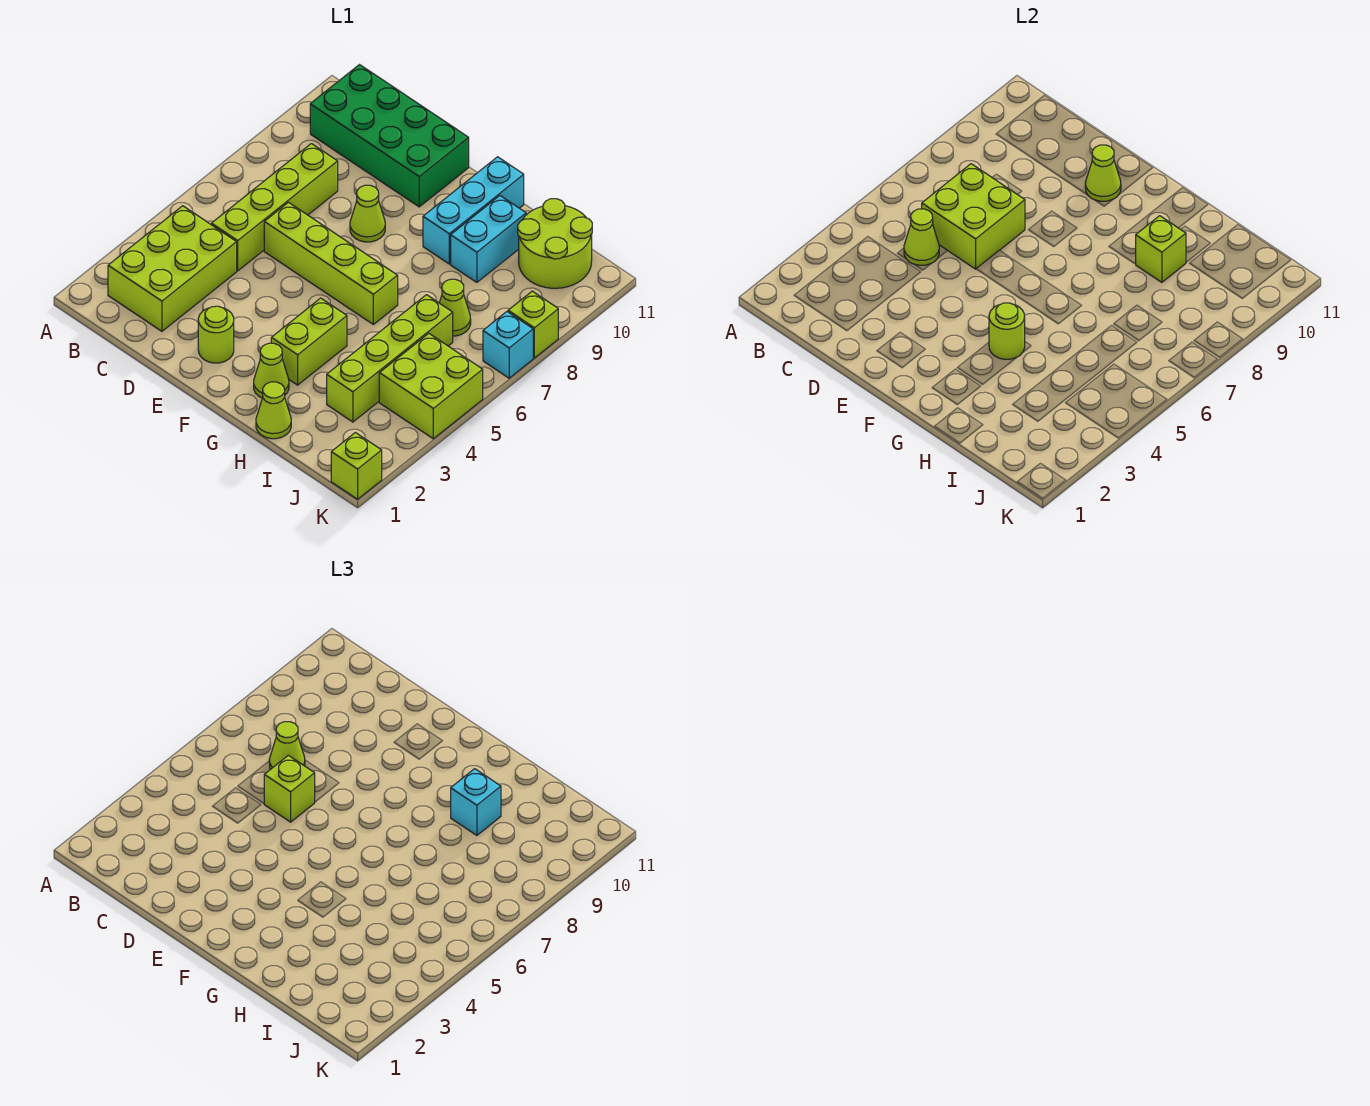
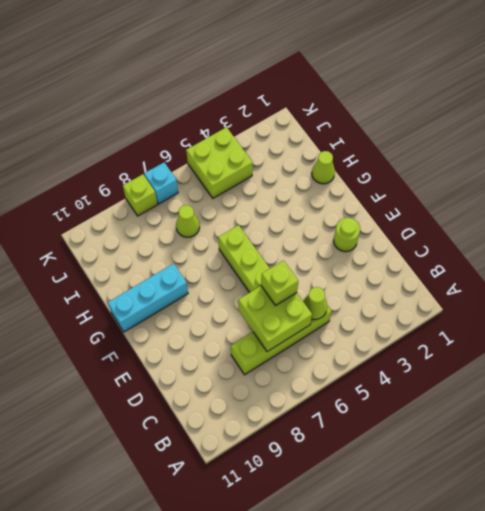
none -> lime brick B2:C4 level 1
none -> green brick B10:E11 level 1
none -> lime cone E8 level 1

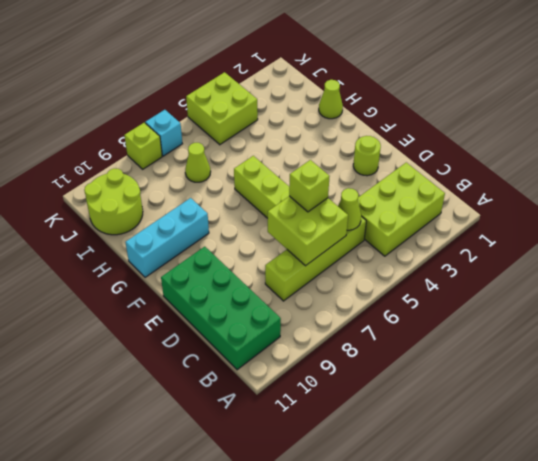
none -> lime cone E8 level 1
none -> lime cone G2 level 1
none -> lime brick G3:G4 level 1

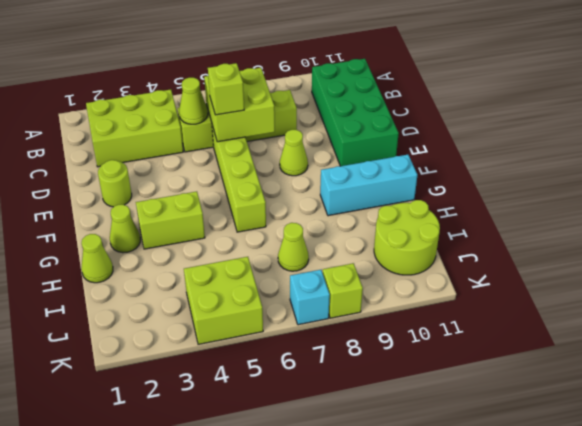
none -> cyan brick H9:H10 level 1
none -> lime brick I3:I6 level 1
none -> lime brick K1 level 1

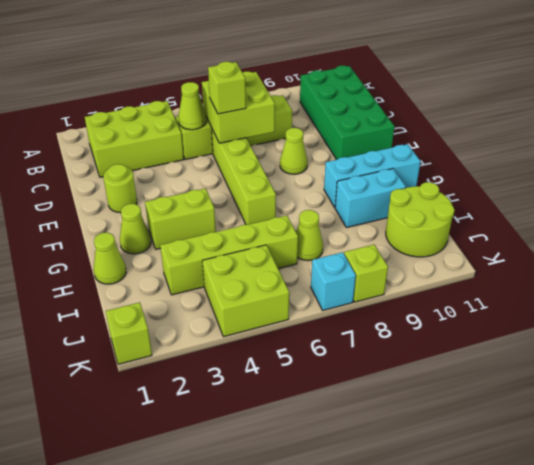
none -> lime cone E10 level 2
none -> lime round brick G4 level 2
none -> lime brick H9 level 2

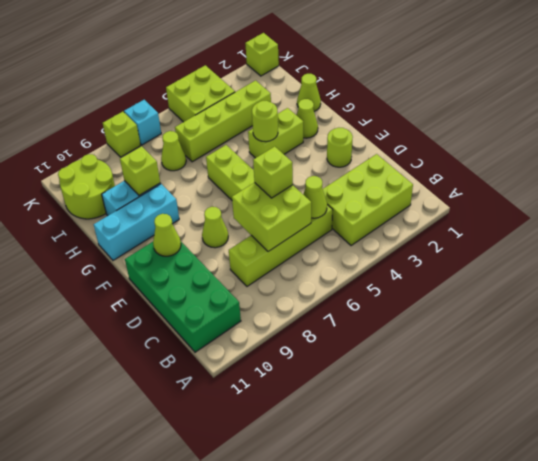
none -> lime cone C7 level 3
none -> cyan brick H9 level 3

